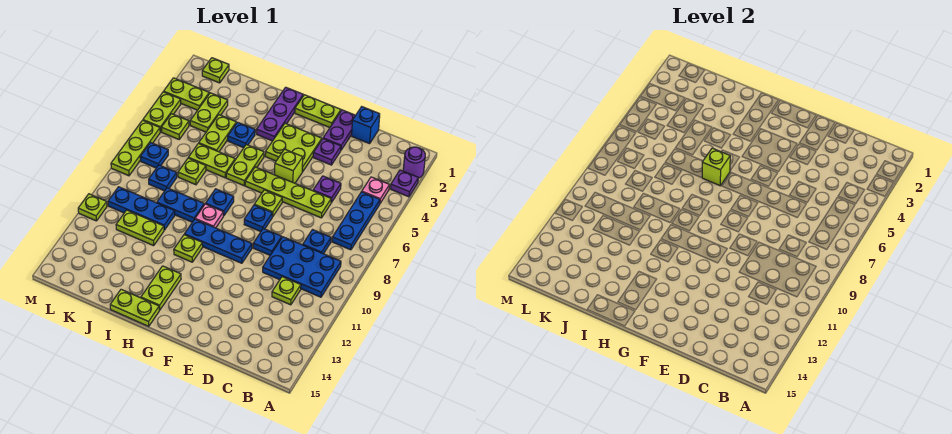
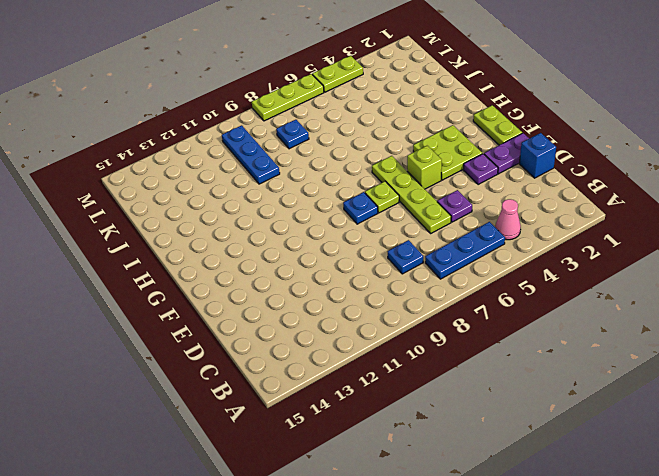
pink cone B4 level 1 -> pink plate B4 level 1
none -> purple round brick A2 level 1
none -> purple plate A3 level 1
none -> blue plate B9:D10 level 1
none -> lime plate C11 level 1

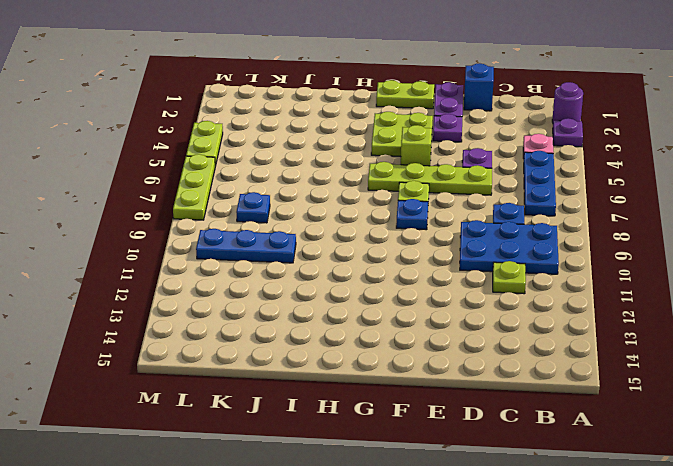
none -> blue plate E9 level 1
none -> blue plate F10:H10 level 1
none -> purple plate H1:H3 level 1
none -> lime plate H5:H6 level 1

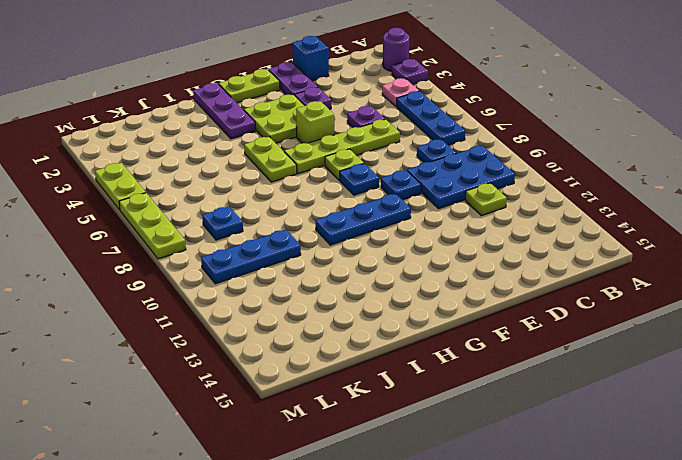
none -> blue plate H8 level 1
none -> pink plate H9 level 1
none -> lime plate H11 level 1
none -> lime plate H13:H14 level 1

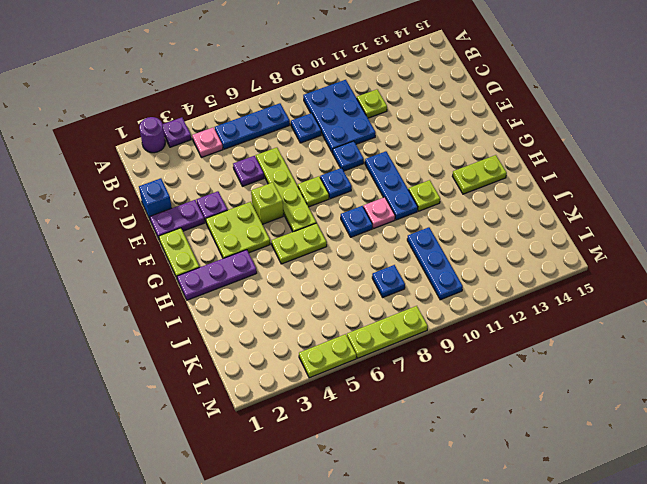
none -> lime plate H15:I15 level 1
none -> blue plate I4 level 1
none -> lime plate I6:J6 level 1
none -> blue plate I9:J9 level 1

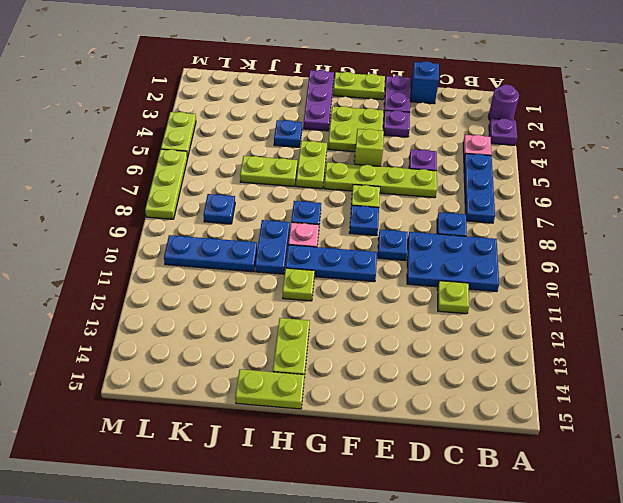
blue plate I9:I10 level 1 -> blue plate I9:J9 level 1
none -> lime plate J4:J5 level 1
none -> lime plate J7 level 1
none -> lime plate J11:K11 level 1
none -> lime plate K3:K4 level 1

